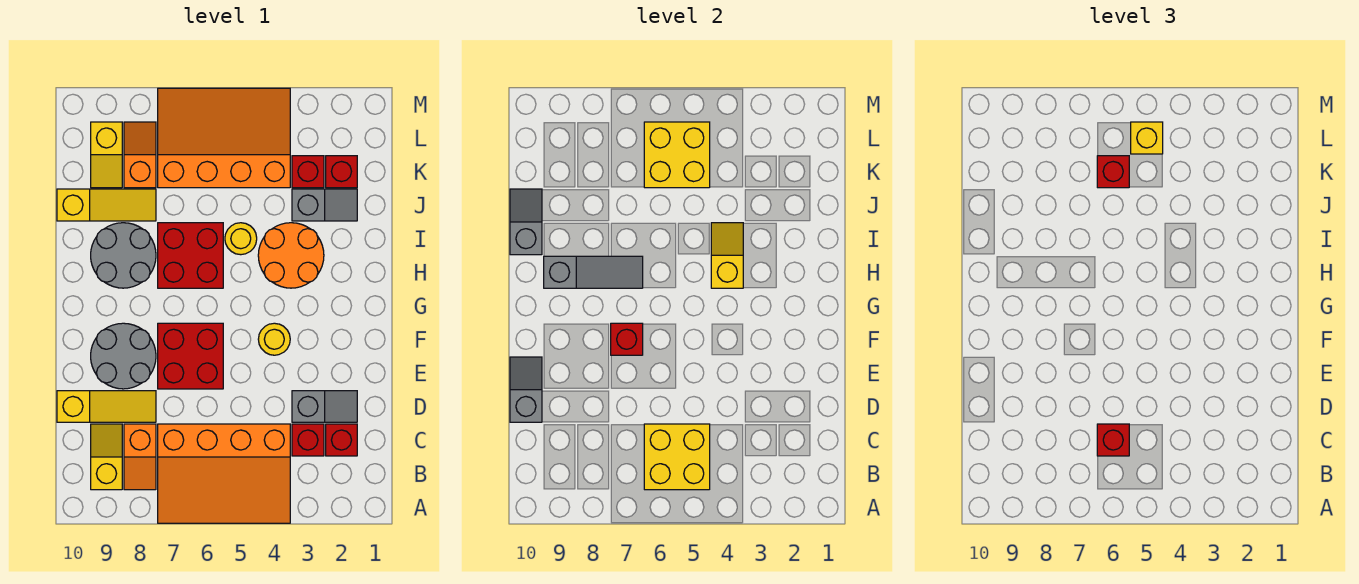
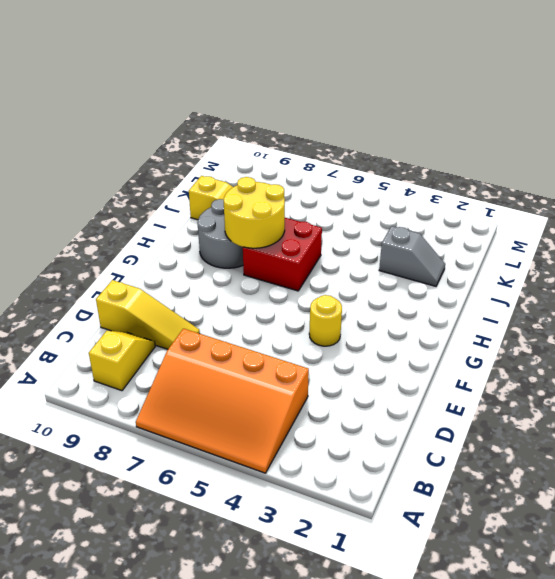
yellow round brick H7:I8 level 2 -> grey slope H7:H9 level 2 top 9
none -> orange slope B8:C8 level 1 top C
none -> red brick C2 level 1
none -> red brick C3 level 1
none -> grey slope D2:D3 level 1 top 3

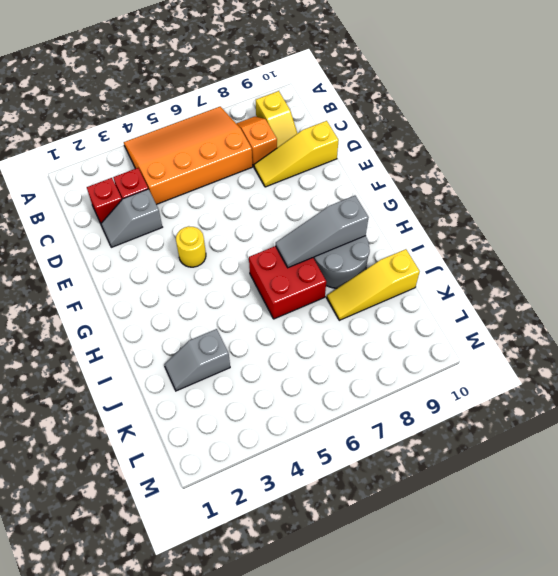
none -> red brick E6:F7 level 1
none -> grey round brick E8:F9 level 1
none -> orange round brick H3:I4 level 1
none -> yellow round brick I5 level 1

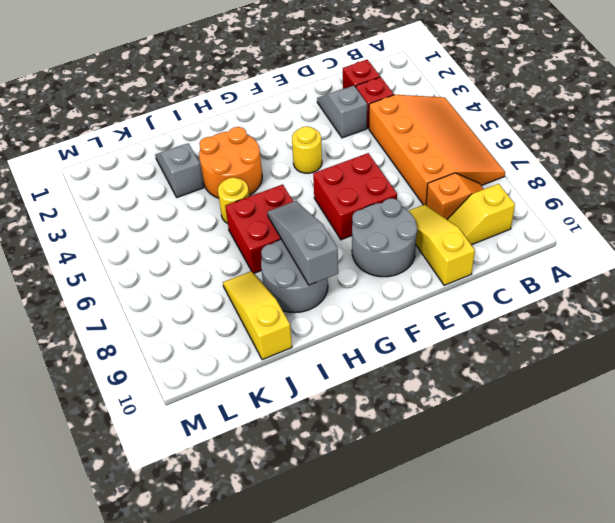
none -> red brick K2 level 1
none -> red brick K3 level 1
none -> orange slope K4:M7 level 1 top K
none -> orange slope K8:L8 level 1 top K

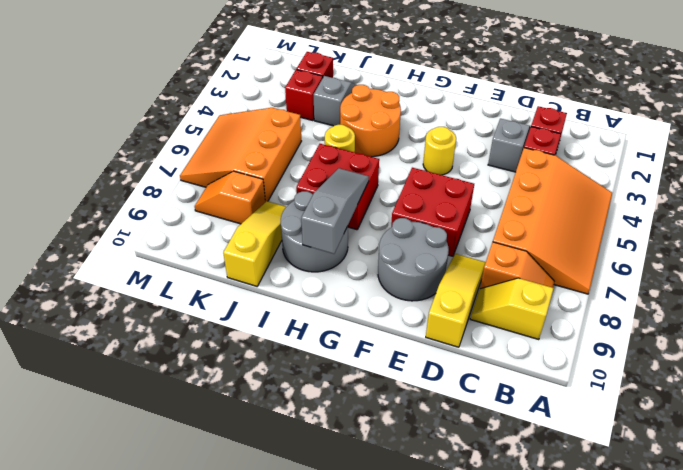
orange slope K5:M7 level 1 top K -> orange slope K4:M7 level 1 top K
none -> yellow slope K9:L9 level 1 top L
none -> yellow brick B5:C6 level 2
none -> grey slope D10:E10 level 2 top D
none -> red brick F7 level 2

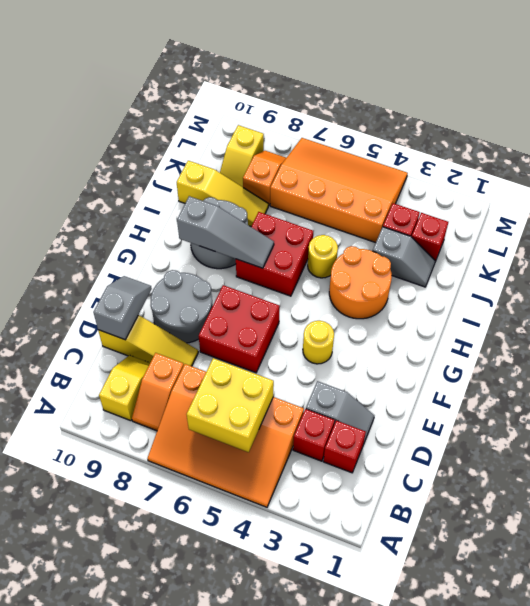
none -> red brick F7 level 2
none -> yellow slope H4:I4 level 2 top H
none -> grey slope I10:J10 level 2 top I
none -> yellow brick K5:L6 level 2

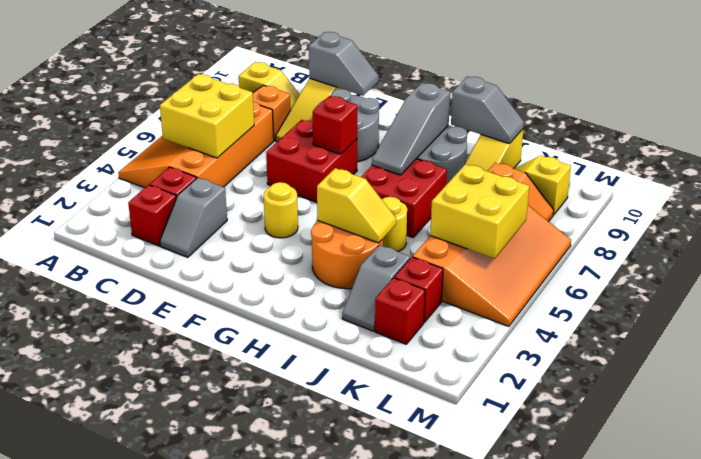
none -> red brick C6 level 3
none -> red brick K6 level 3
none -> yellow brick L5 level 3

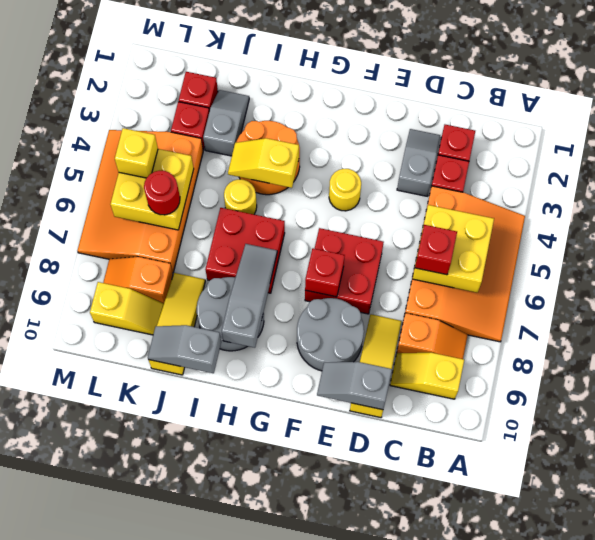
red round brick K6 level 3 -> red brick K6 level 3

